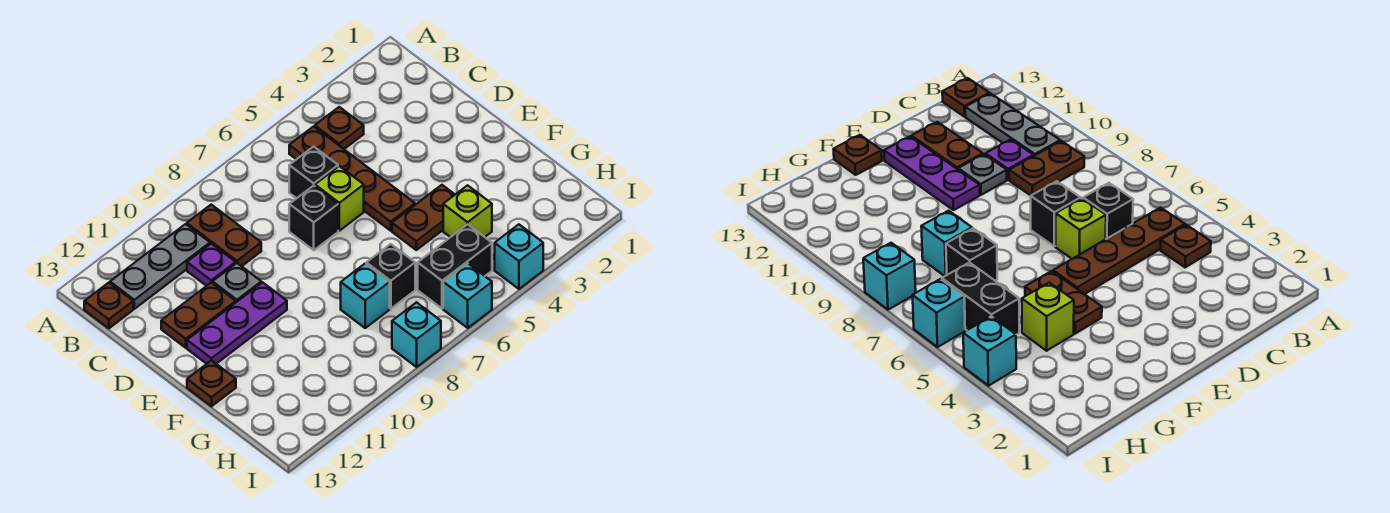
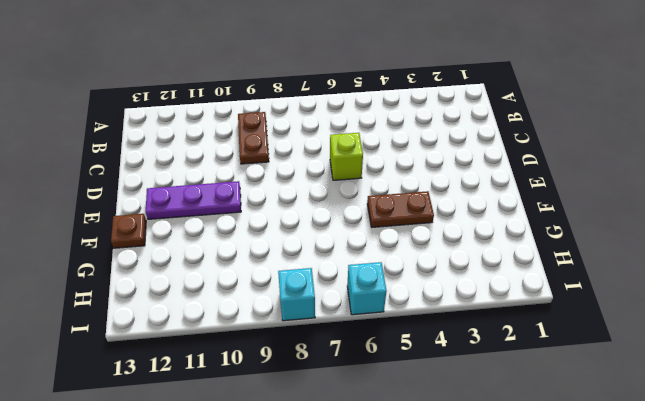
none -> brown plate B4 level 1
none -> brown plate B5:E5 level 1
none -> grey plate B10:B12 level 1

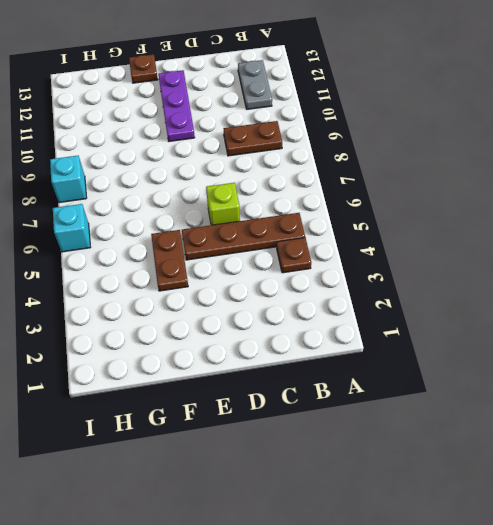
grey plate B11:B12 level 1 -> grey plate B10:B12 level 1
none -> brown plate B13 level 1
none -> black brick C6 level 1
none -> purple plate C10 level 1

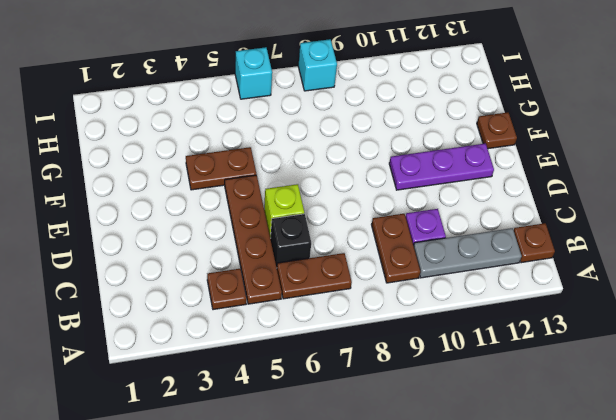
brown plate B6:B7 level 1 -> brown plate D11:D12 level 1
none -> black brick D7 level 1
none -> grey plate D10 level 1
none -> lime brick G4 level 1

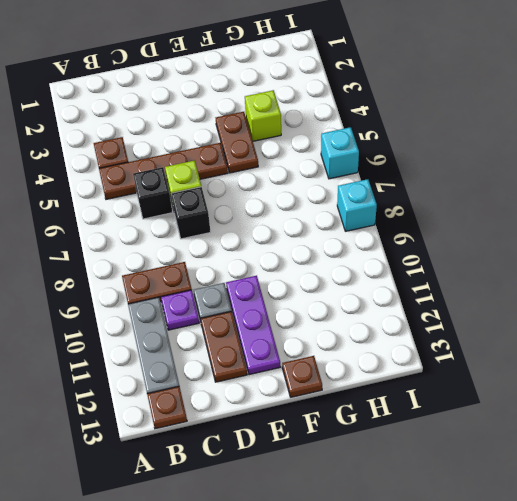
none -> black brick G7 level 1
none -> cyan brick G8 level 1
none -> black brick H5:H6 level 1

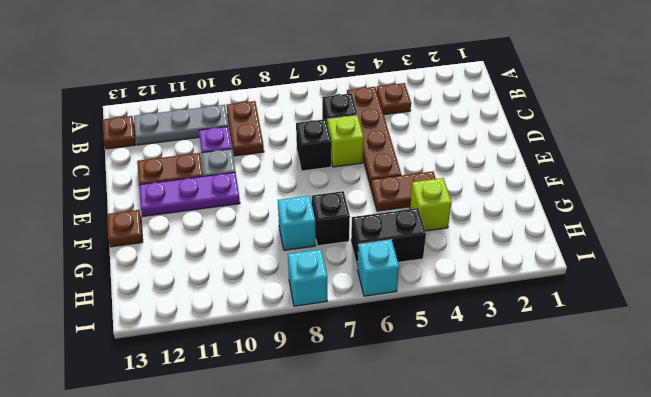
none -> cyan brick I4 level 1

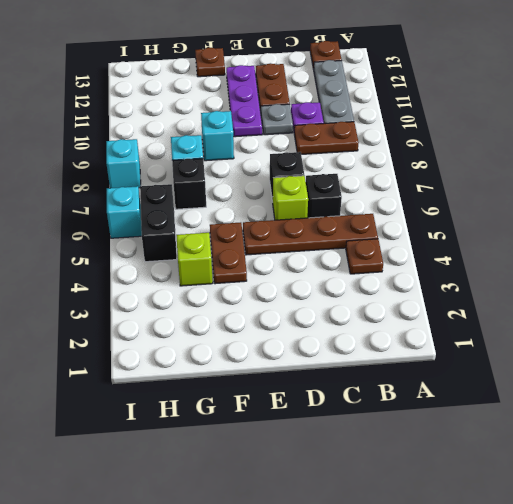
cyan brick F9 level 1 -> cyan brick I4 level 1

